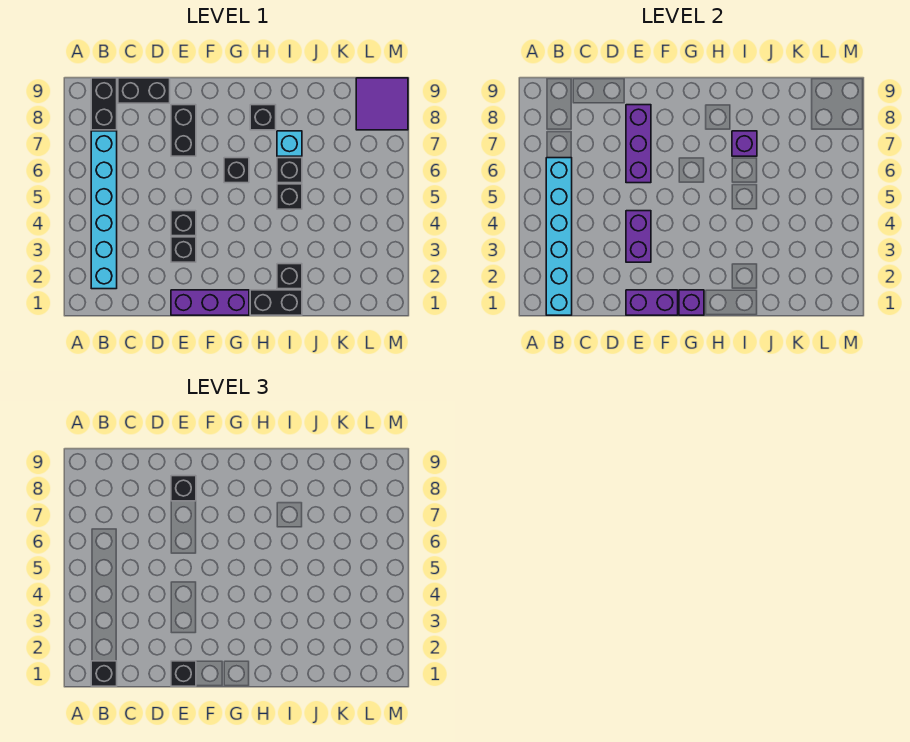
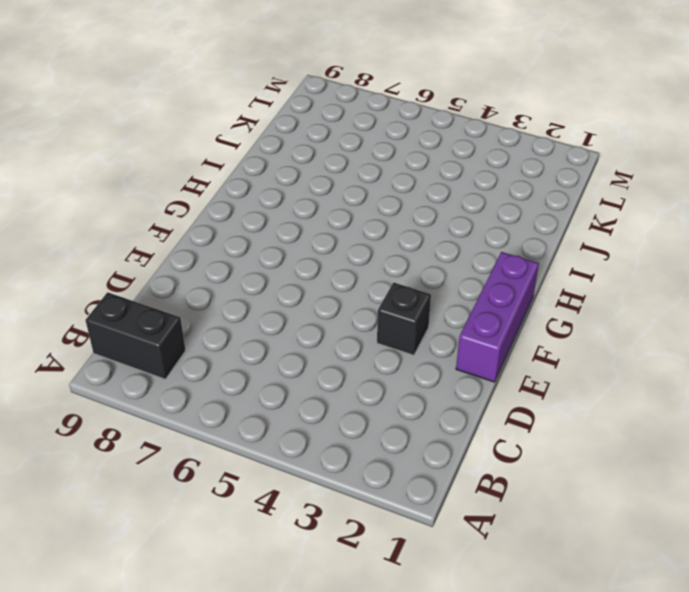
none -> cyan brick B2:B7 level 1
none -> black brick C9:D9 level 1
none -> black brick E4 level 1

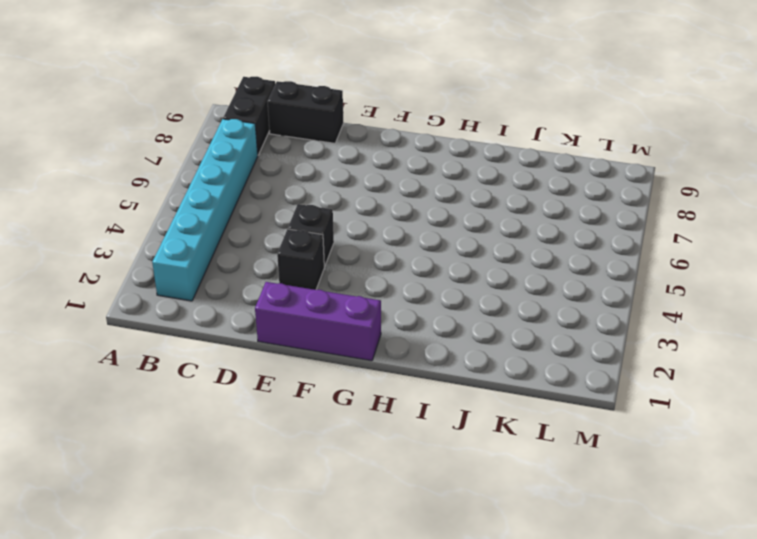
none -> black brick E7:E8 level 1
none -> black brick G6 level 1
none -> black brick H1:I1 level 1

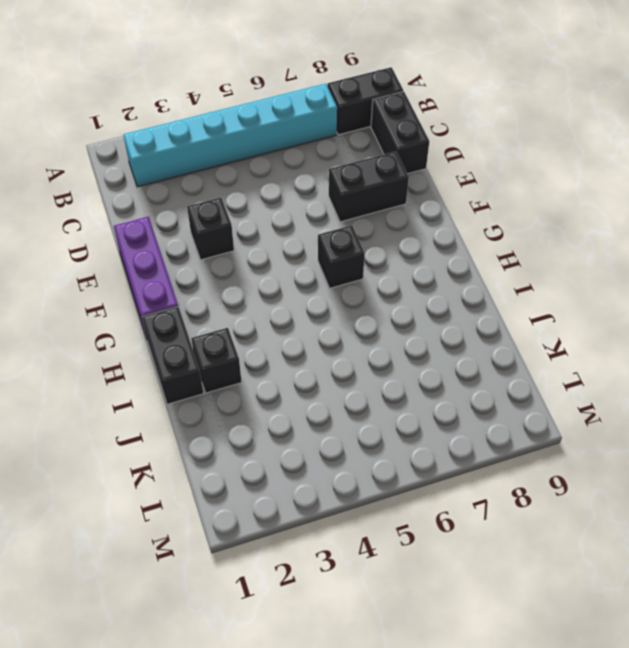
none -> black brick E4 level 1
none -> black brick H8 level 1
none -> black brick I5 level 1

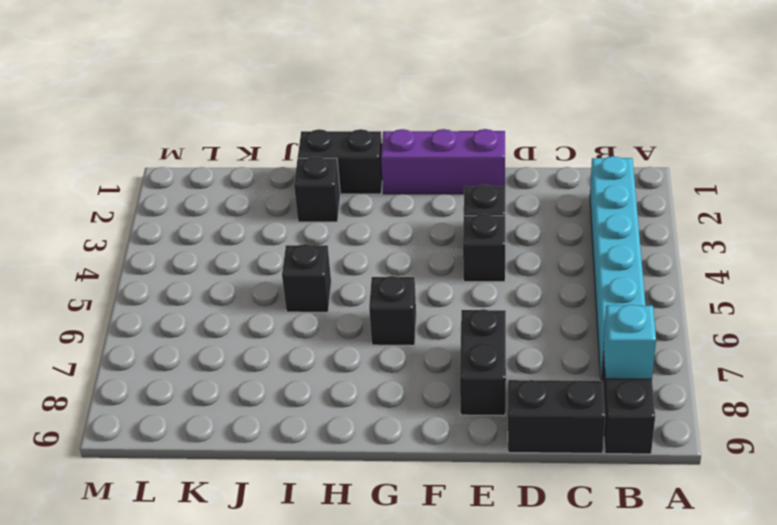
cyan brick B8 level 2 -> cyan brick I7 level 1
none -> black brick H8 level 1
none -> black brick I6 level 1
none -> purple tile L8:M9 level 1

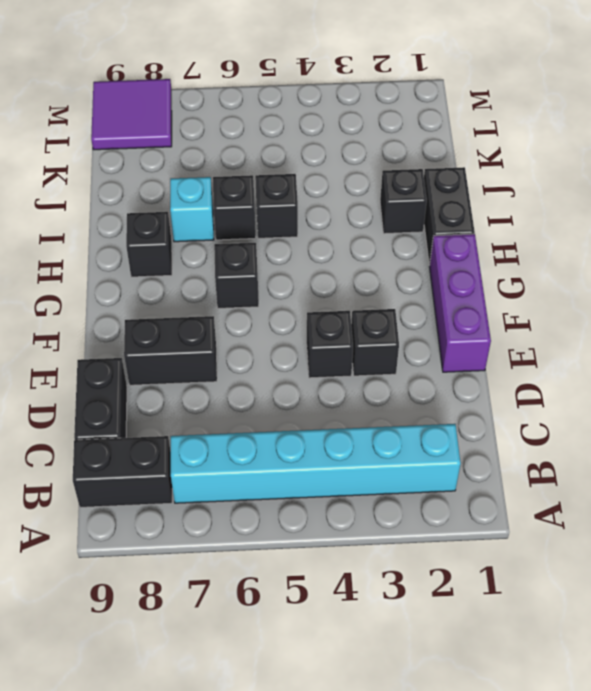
none -> cyan brick B1:B6 level 2
none -> purple brick E1:F1 level 2
none -> purple brick E3:E4 level 2

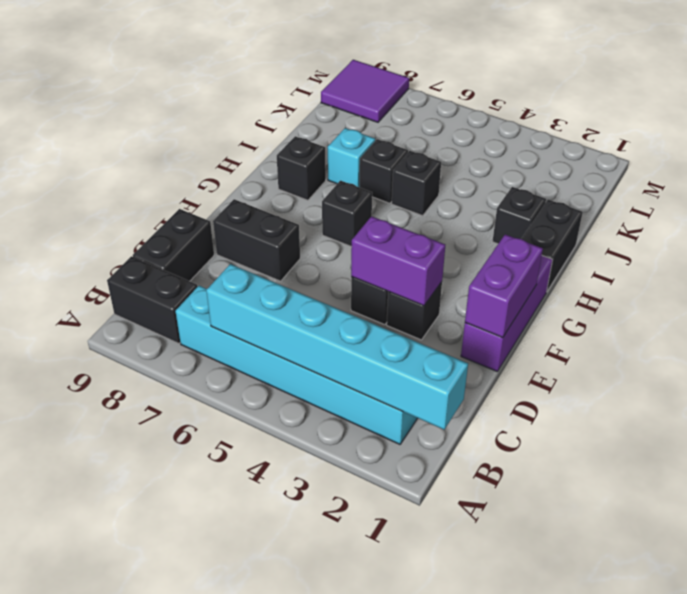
none -> purple brick E6:E8 level 2
none -> purple brick G1 level 2
none -> purple brick I7 level 2

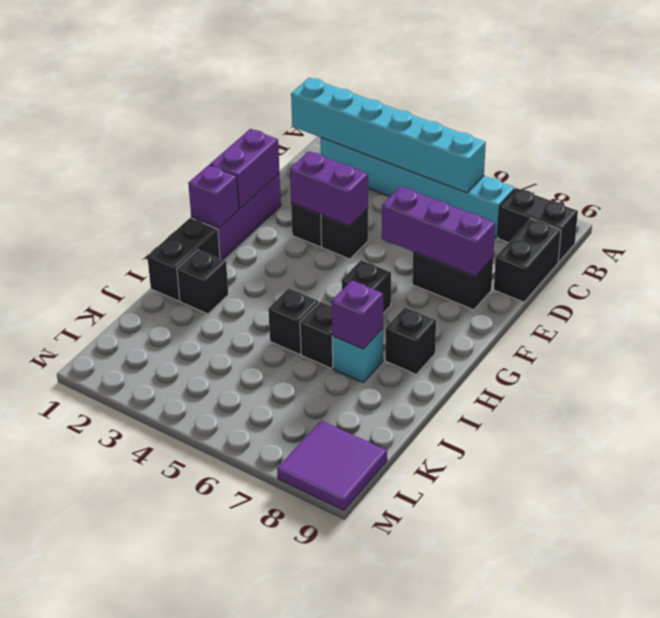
none -> black brick B1 level 3
none -> black brick E1 level 3
none -> black brick E8 level 3

